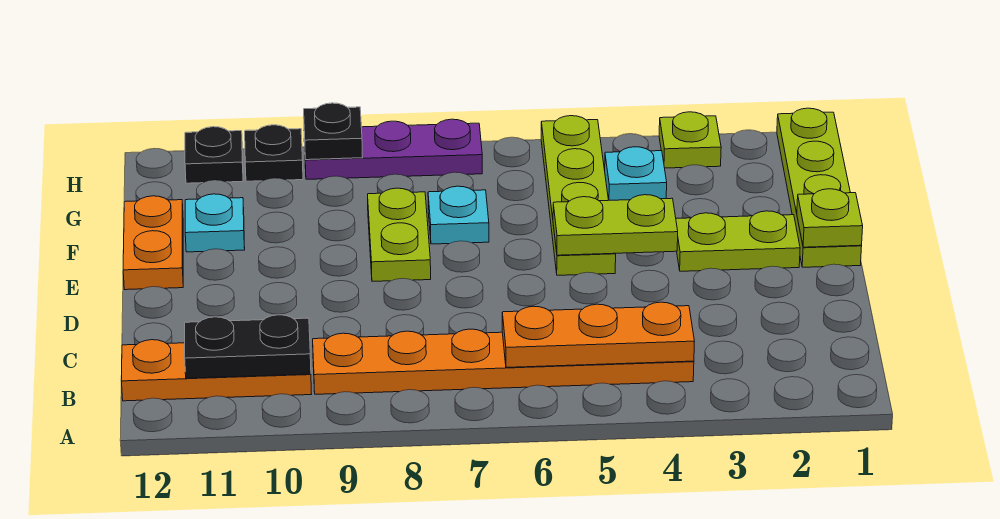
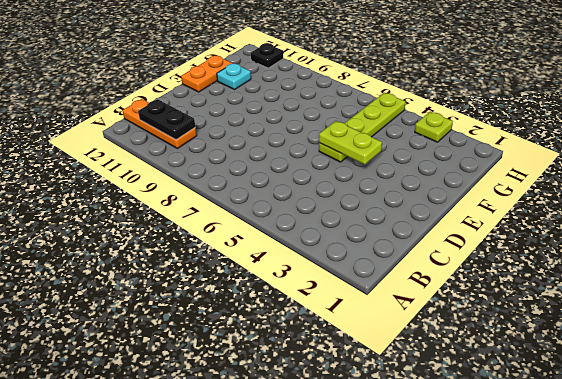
none -> orange plate B4:B9 level 1
none -> lime plate E1:H1 level 1
none -> lime plate E2:E3 level 1

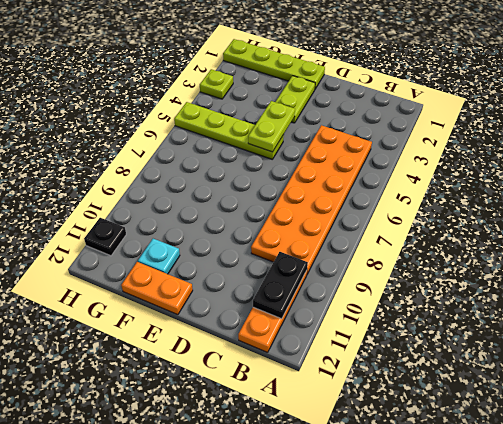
orange plate B4:C9 level 1 -> orange plate B4:B9 level 1
none -> lime plate E8:F8 level 1
none -> cyan plate F7 level 1
none -> cyan plate G4 level 1

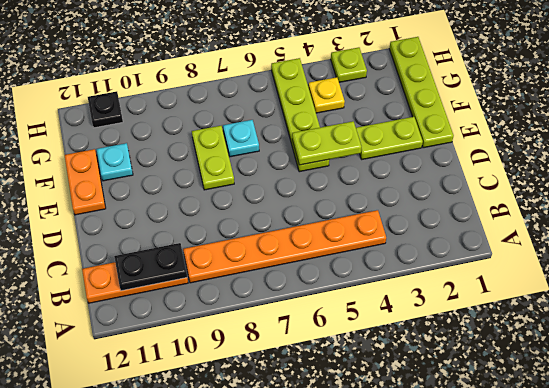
yellow plate G4 level 1 -> cyan plate G4 level 1
none -> purple plate H7:H9 level 1
none -> black plate H10 level 1
none -> orange plate B4:B6 level 2

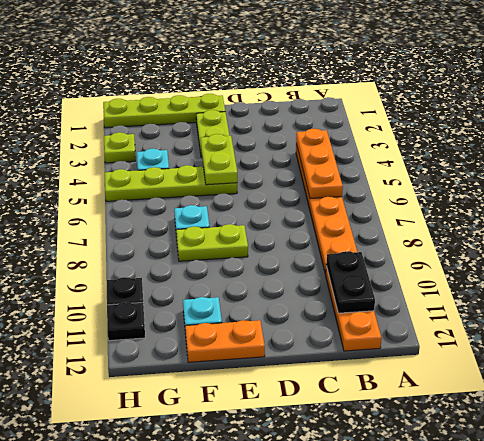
none -> purple plate H7:H9 level 1
none -> lime plate E1 level 2
none -> black plate H9 level 2

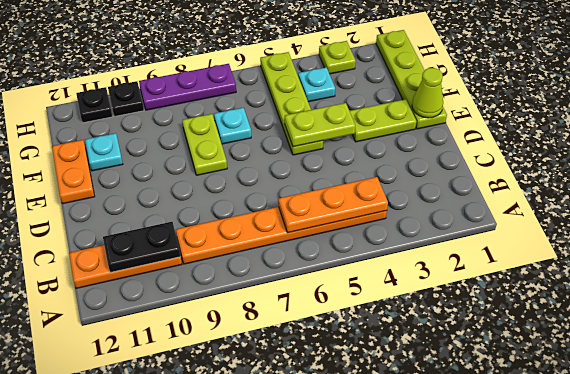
lime cone E1 level 2 -> lime plate E1 level 2
none -> black plate H9 level 2

